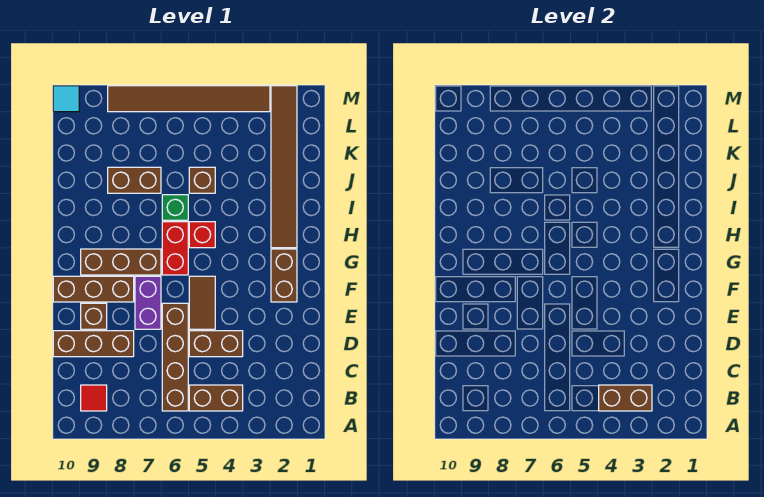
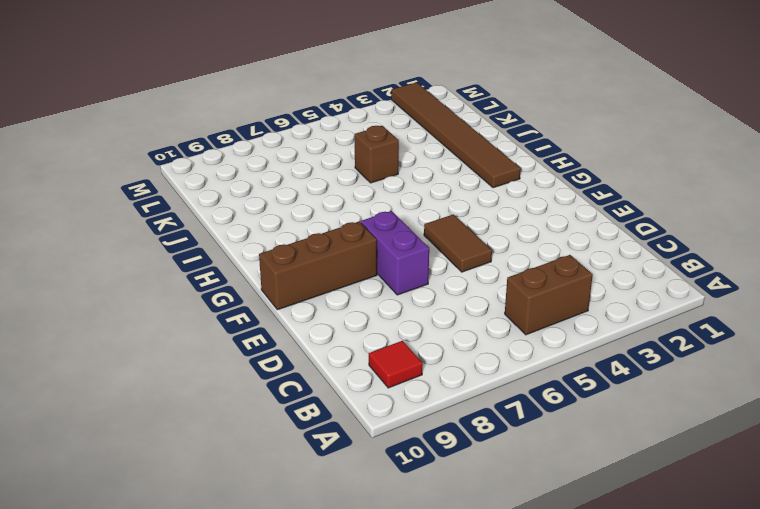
none -> brown brick B6:E6 level 1
none -> brown brick D4:D5 level 1
none -> brown brick D8:D10 level 1

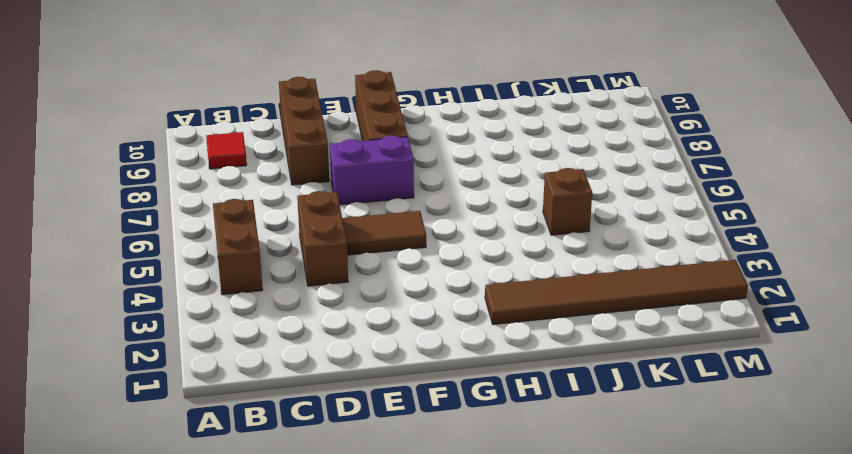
none -> brown brick B6:E6 level 1
none -> brown brick E9 level 1
none -> brown brick F2:G2 level 1

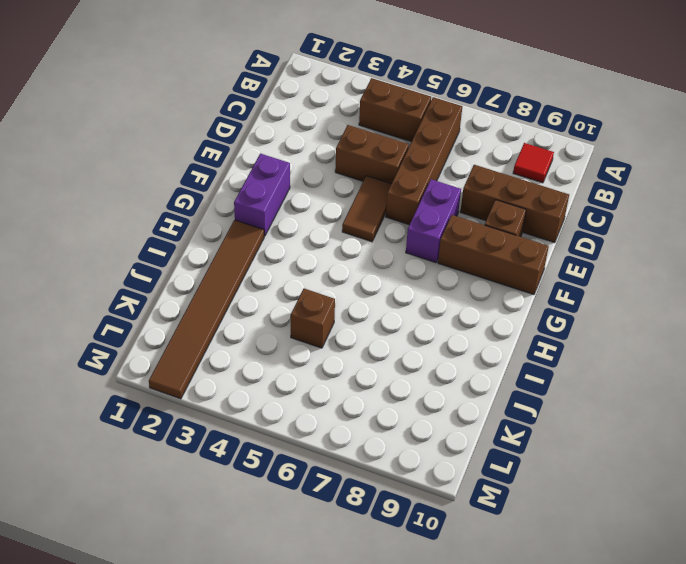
purple brick F2:G2 level 1 -> brown brick F2:G2 level 1
none -> red brick G6:H6 level 1
none -> brown brick G7:G9 level 1
none -> red brick H5 level 1

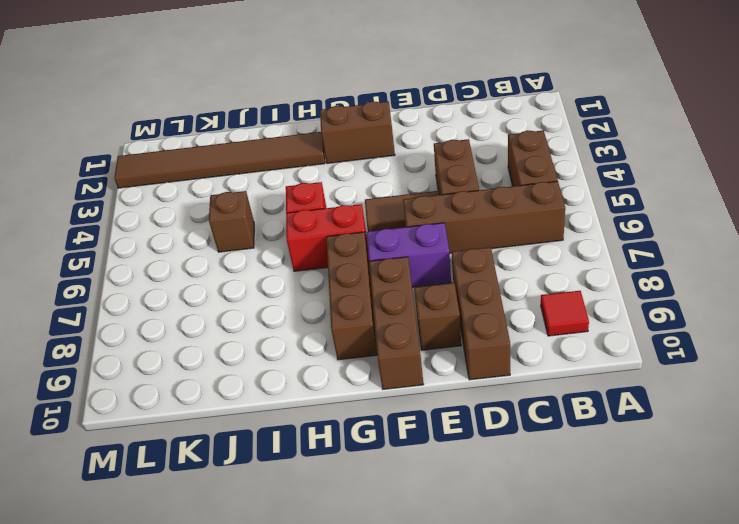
none -> green brick I6 level 1
none -> brown brick J7:J8 level 1
none -> brown tile M3:M8 level 1

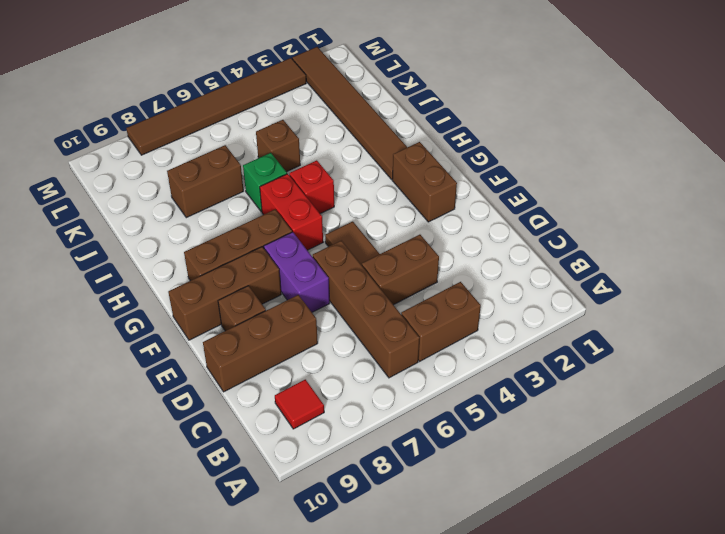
none -> cyan tile M10 level 1
none -> brown brick B3:B4 level 2

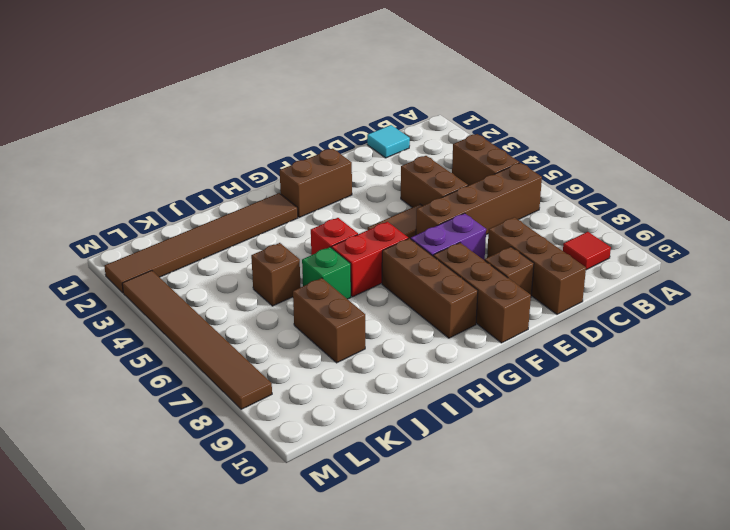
cyan tile C1 level 1 -> cyan tile M10 level 1
none -> brown brick B3:B4 level 2

